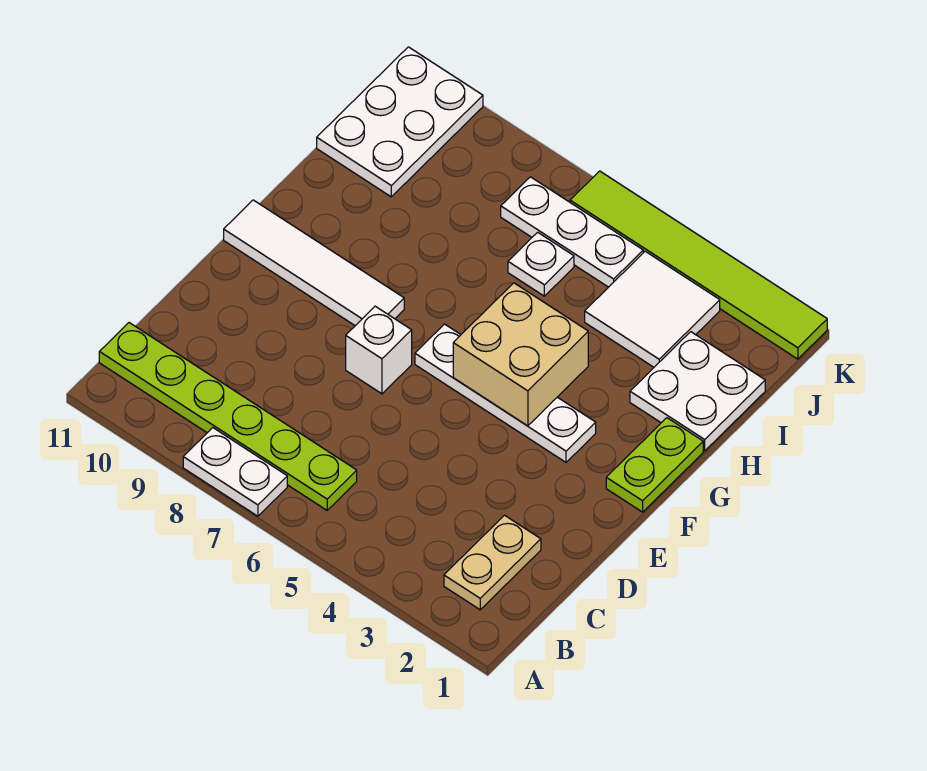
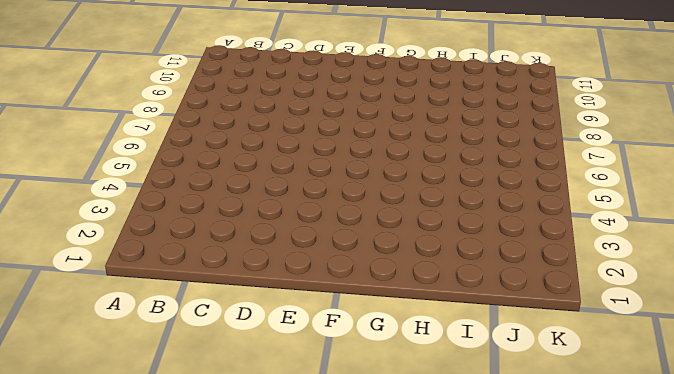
none -> white plate A7:A8 level 1
none -> tan plate B2:C2 level 1
none -> lime plate B6:B11 level 1

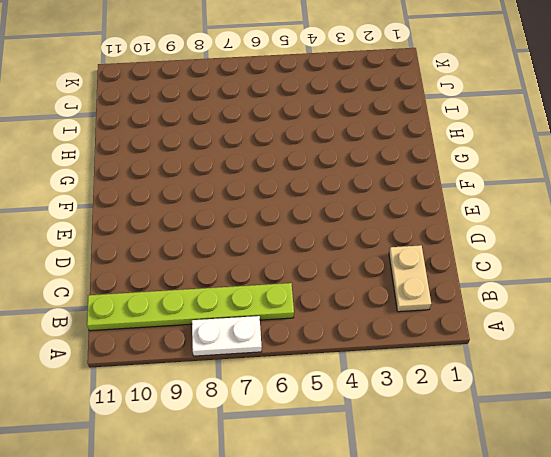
none -> white brick E7 level 1
none -> lime plate F1:G1 level 1
none -> white plate F3:F6 level 1

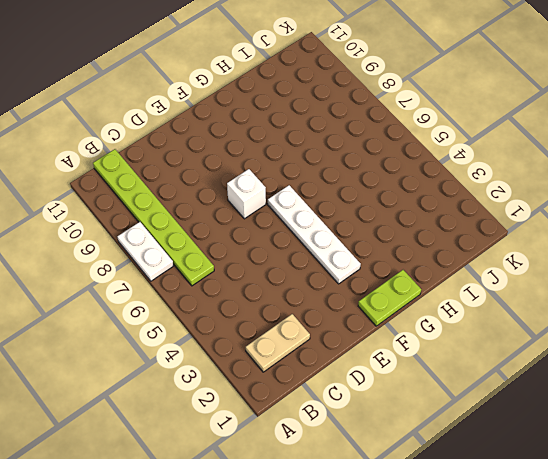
none -> white tile F8:F11 level 1
none -> white plate H1:I2 level 1
none -> white tile I3:J4 level 1

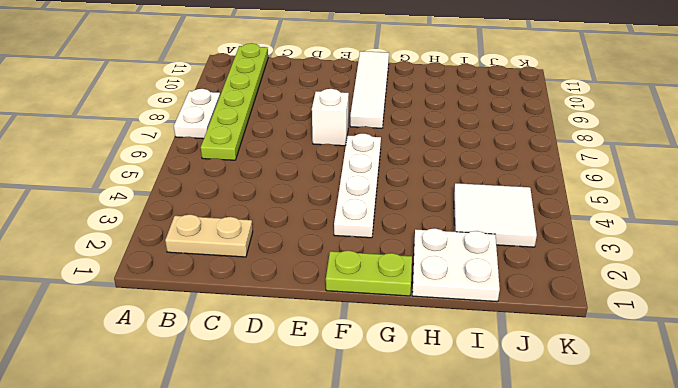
none -> white plate I6 level 1
none -> white plate I10:K11 level 1
none -> white plate J5:J7 level 1

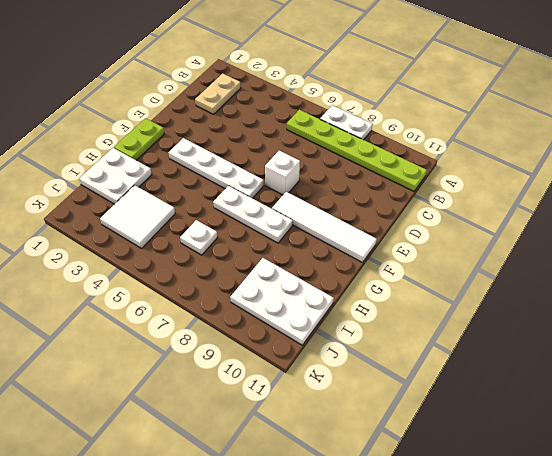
white plate G6:G8 level 1 -> white plate J5:J7 level 1
white plate I9:J11 level 1 -> white plate I10:K11 level 1
none -> lime tile K1:K6 level 1
none -> tan brick F4:G5 level 2

